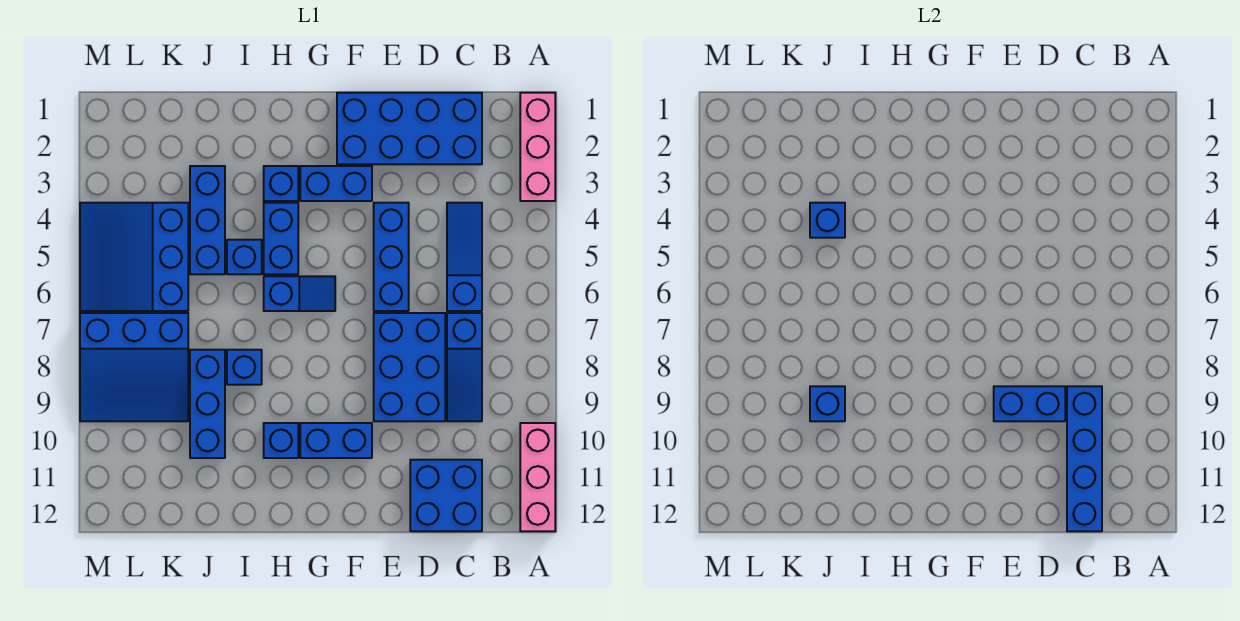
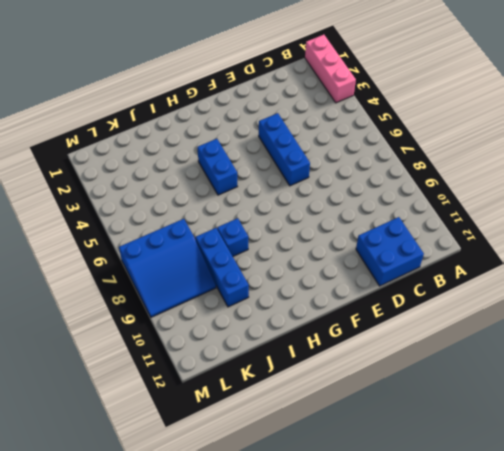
none -> pink brick A10:A12 level 1
none -> blue brick C1:F2 level 1
none -> blue slope C4:C6 level 1 top 6

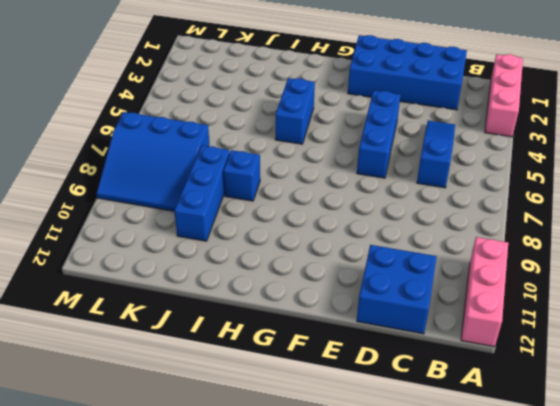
none -> blue slope C7:C9 level 1 top 7
none -> blue brick D7:E9 level 1
none -> blue brick F3:G3 level 1

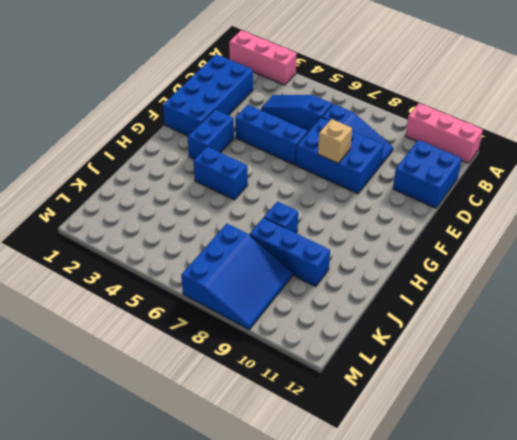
tan brick E8 level 2 -> none
none -> blue brick F10:G10 level 1
none -> blue slope G6:H6 level 1 top H
none -> blue brick H3 level 1

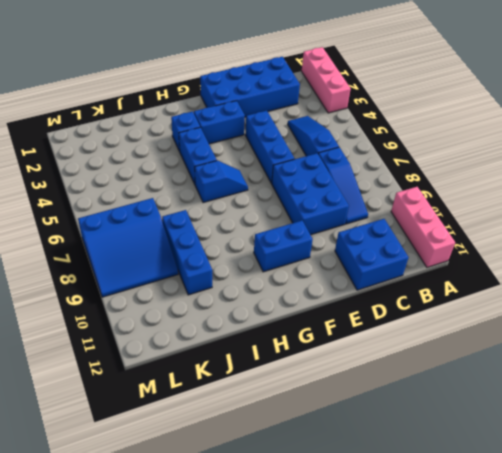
none -> blue brick H10 level 1
none -> blue brick I5 level 1
none -> blue brick I8 level 1

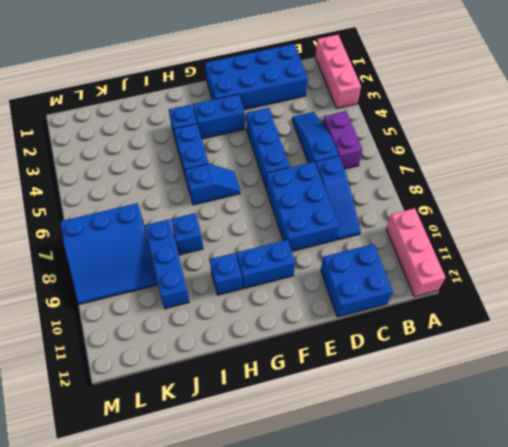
purple brick B5:B6 level 1 -> none
none -> blue brick I5 level 1
none -> blue brick J3:J5 level 1
none -> blue slope K4:M6 level 1 top K

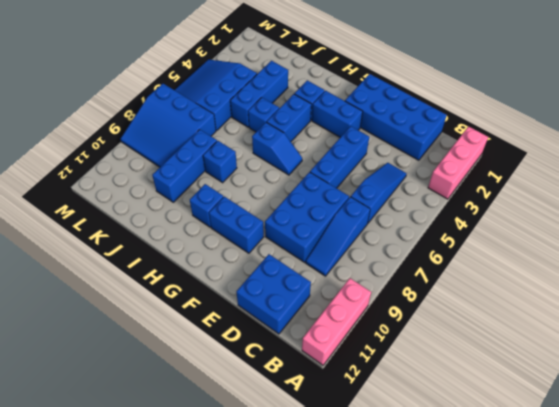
none -> blue brick C9:C12 level 2
none -> blue brick D9:E9 level 2
none -> blue brick J4 level 2

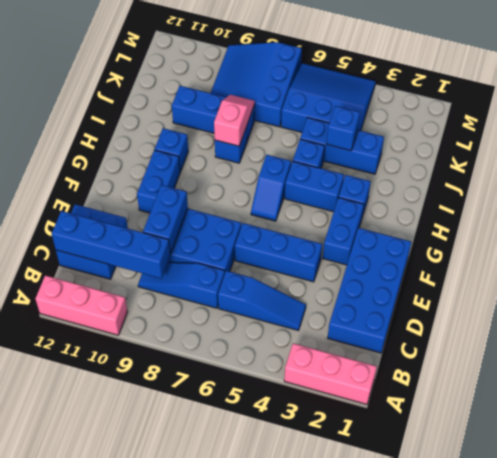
pink slope I8:J8 level 2 top I -> none
none -> blue brick J9 level 2

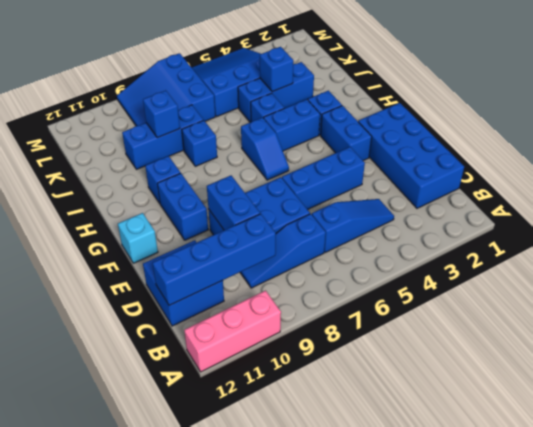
cyan brick F12 level 1 -> none
none -> pink brick A1:A3 level 1

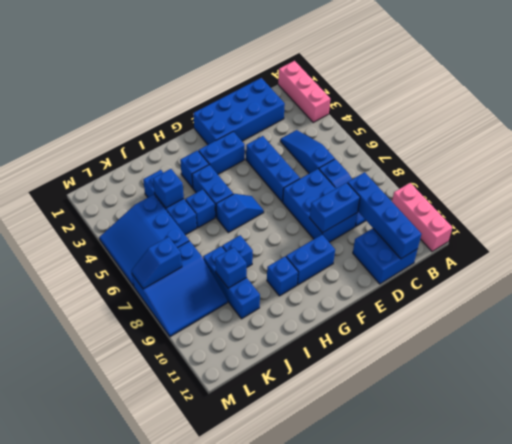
blue slope L7:M7 level 2 top L -> none

